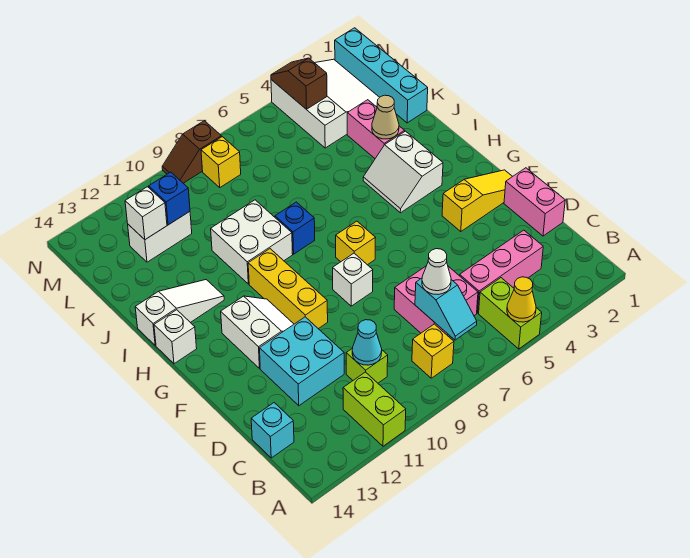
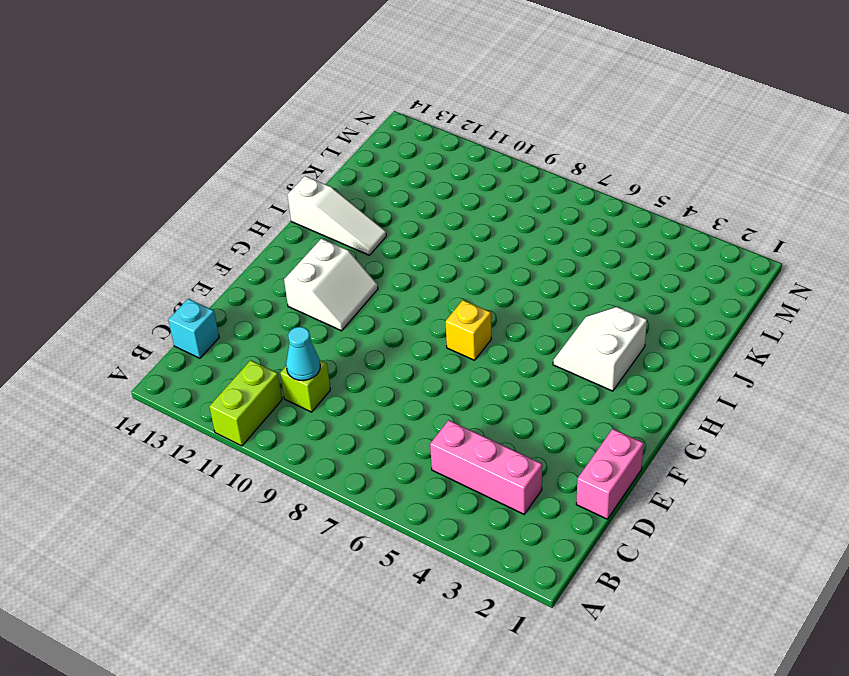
none -> lime brick A5:B5 level 1
none -> yellow brick B8 level 1
none -> pink brick C6:D7 level 1
none -> cyan brick D11:E12 level 1

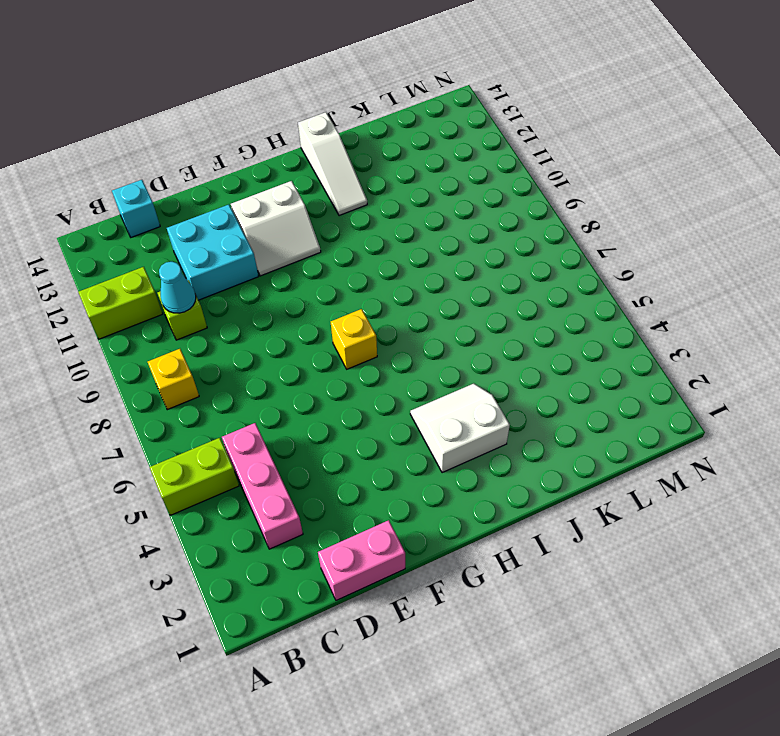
none -> pink brick C6:D7 level 1
none -> yellow slope F1:F3 level 1 top 3
none -> white brick F8 level 1
none -> yellow brick F10:H10 level 1

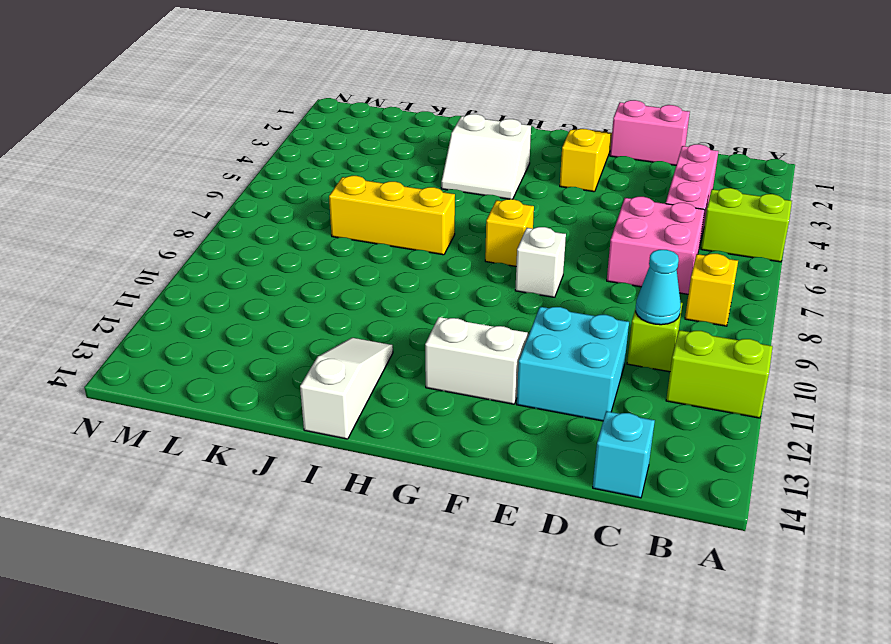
yellow brick I7:K7 level 1 -> yellow brick F10:H10 level 1
none -> white brick H14 level 1
none -> blue brick I8 level 1
none -> white brick I9:J10 level 1
none -> pink brick J3:K3 level 1

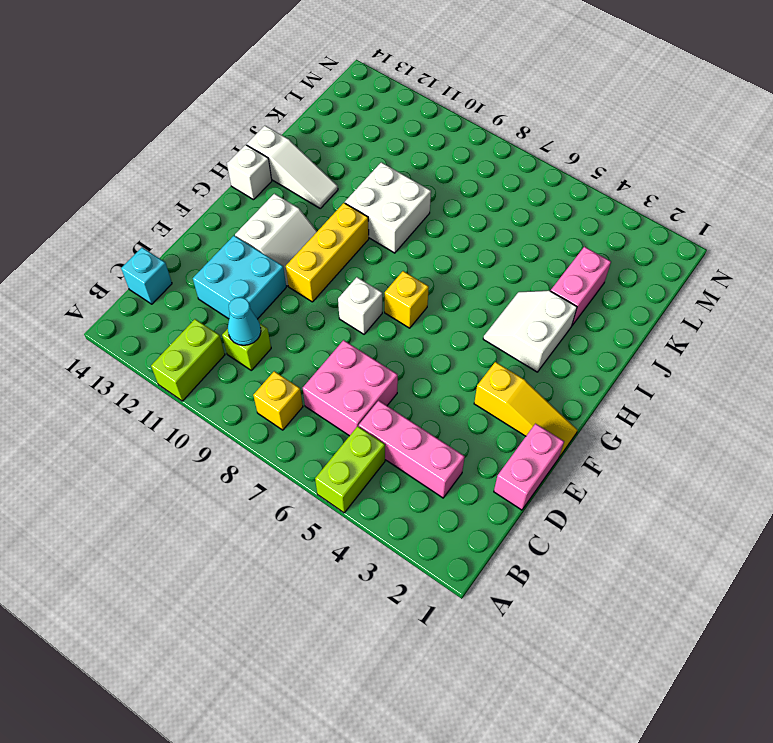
none -> blue brick I8 level 1
none -> cyan brick K1:N1 level 1
none -> white slope L2:N4 level 1 top 4
none -> white brick L11:L12 level 1

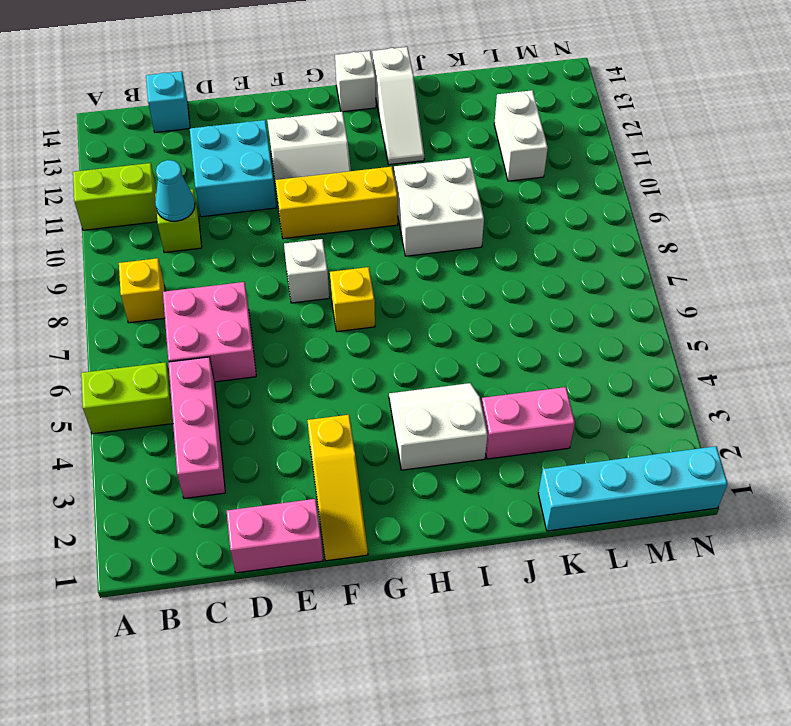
none -> blue brick I8 level 1
none -> white slope L2:N4 level 1 top 4
none -> yellow brick M8 level 1
none -> brown slope N8:N9 level 1 top 8

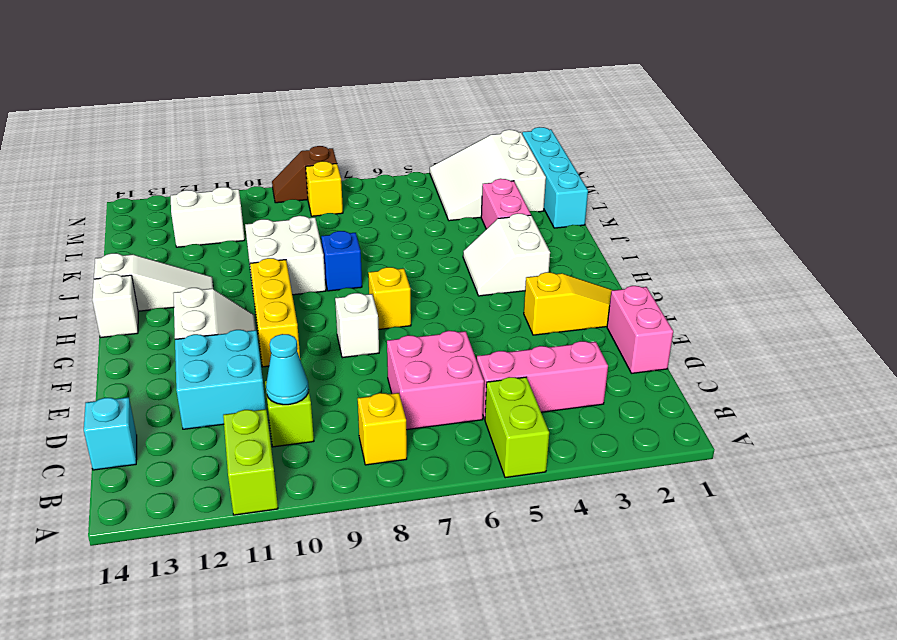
white slope L2:N4 level 1 top 2 -> white slope L2:N4 level 1 top 4
none -> yellow cone A5 level 2
none -> cyan slope B7:C7 level 2 top C
none -> tan cone J3 level 2
none -> blue brick L11 level 2

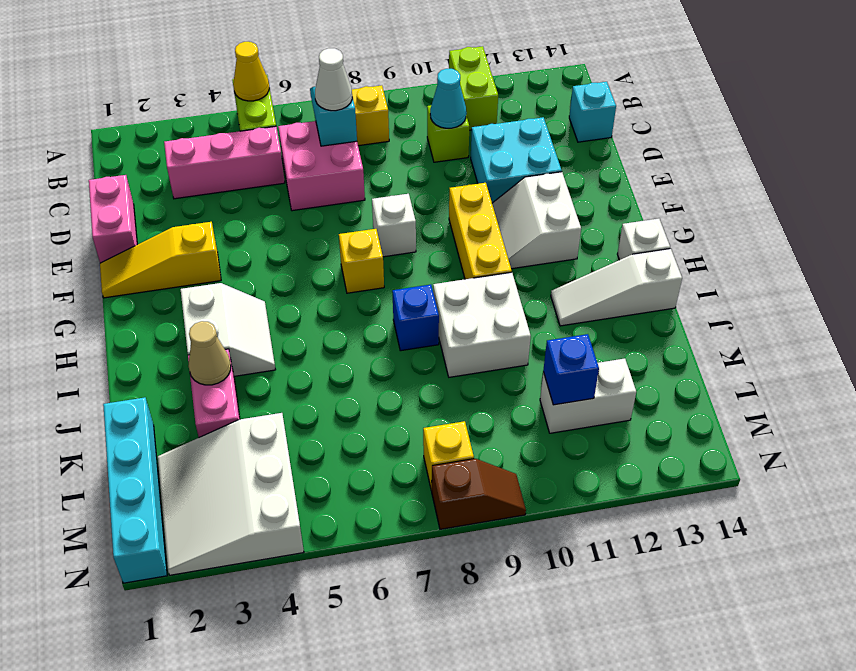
none -> white brick L12 level 2
none -> brown slope M4:N4 level 2 top M

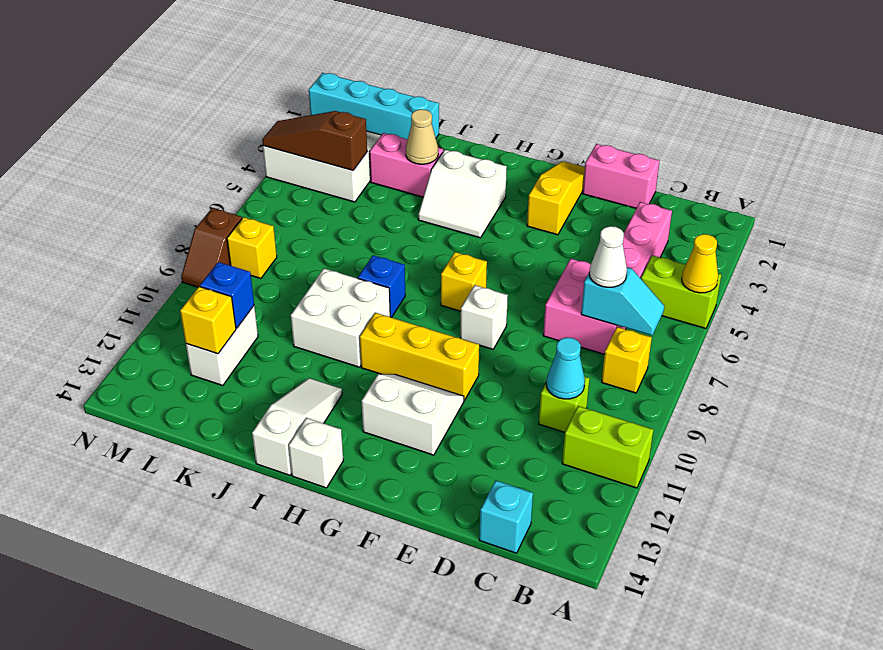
brown slope L4:N4 level 2 top L -> brown slope M4:N4 level 2 top M
yellow brick L12 level 2 -> white brick L12 level 2
none -> cyan brick D11:E12 level 1

